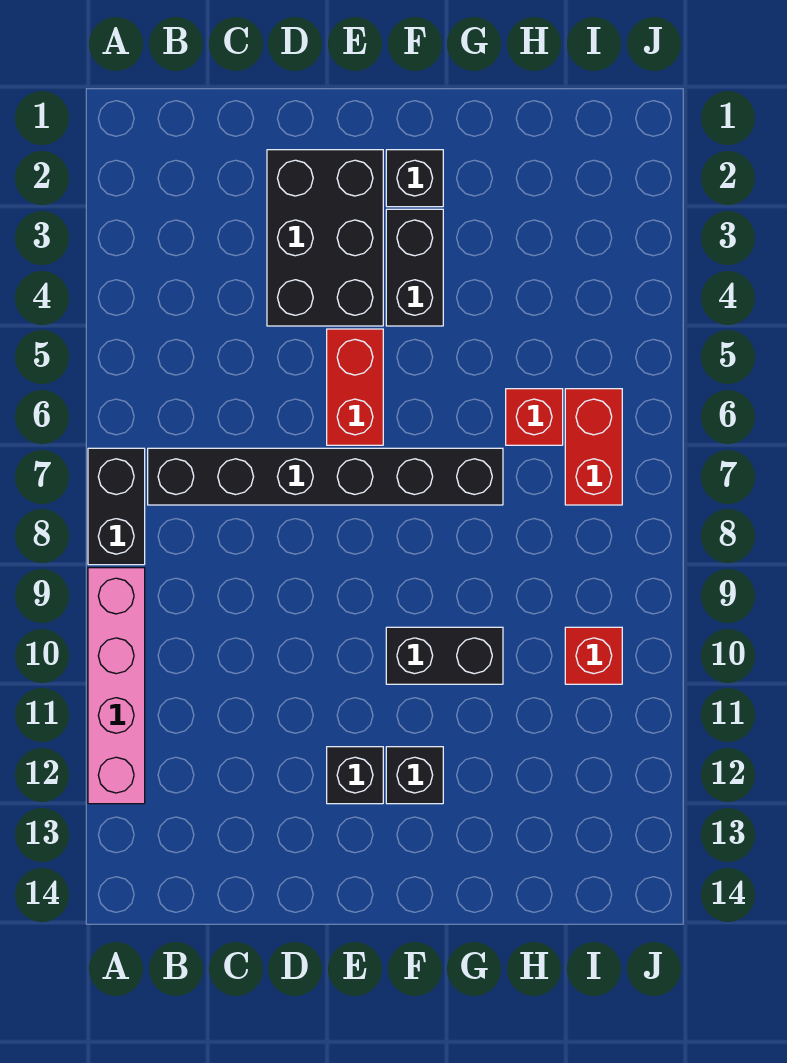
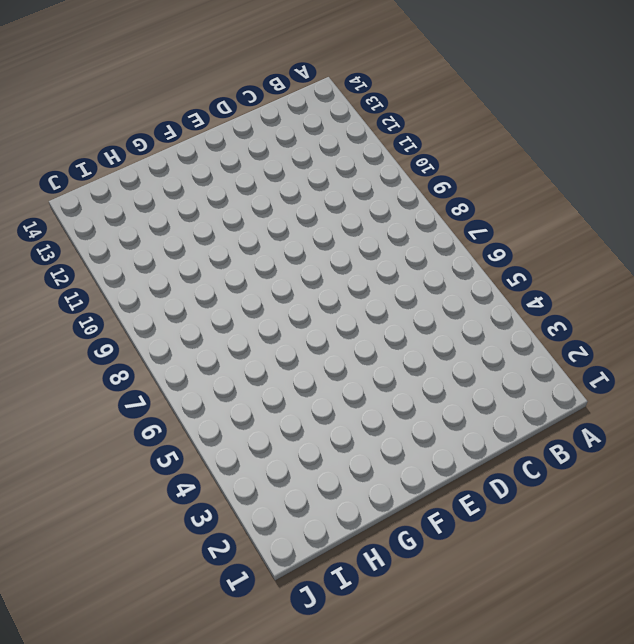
none -> black brick A7:A8 level 1
none -> pink brick A9:A12 level 1
none -> black brick B7:G7 level 1

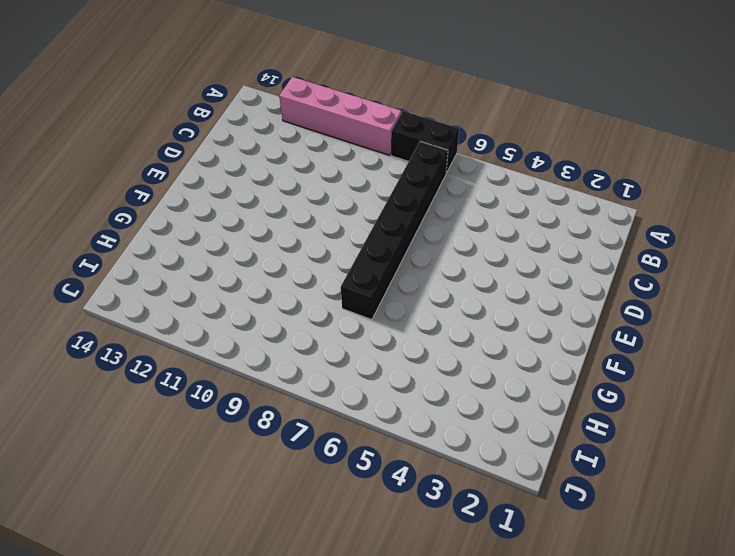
none -> black brick D2:E4 level 1
none -> red brick E5:E6 level 1
none -> black brick E12 level 1

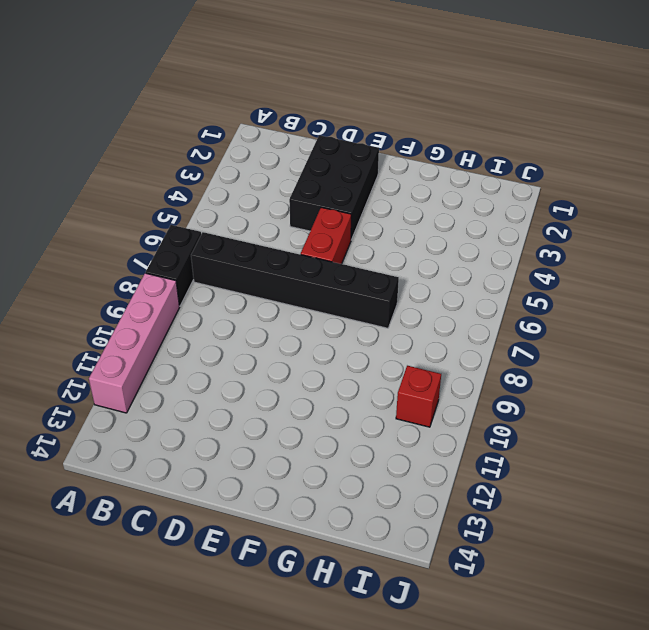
none -> black brick E12 level 1
none -> black brick F2 level 1
none -> black brick F3:F4 level 1

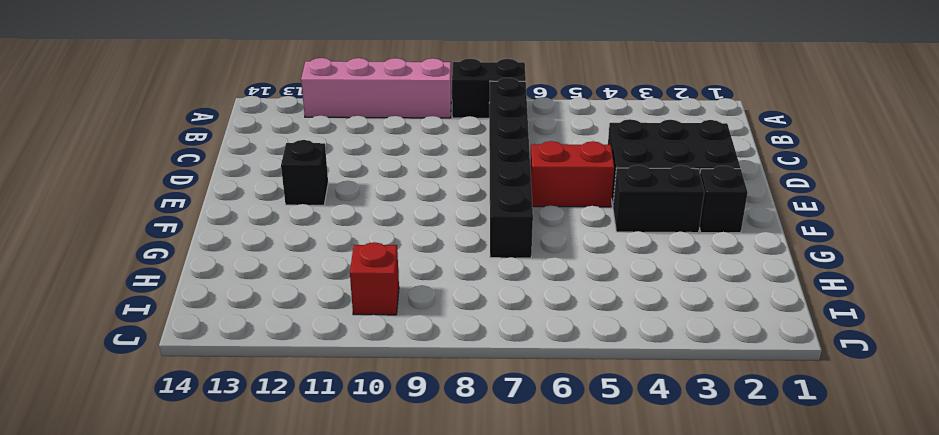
none -> black brick F10:G10 level 1
none -> black brick F12 level 1
none -> red brick H6 level 1

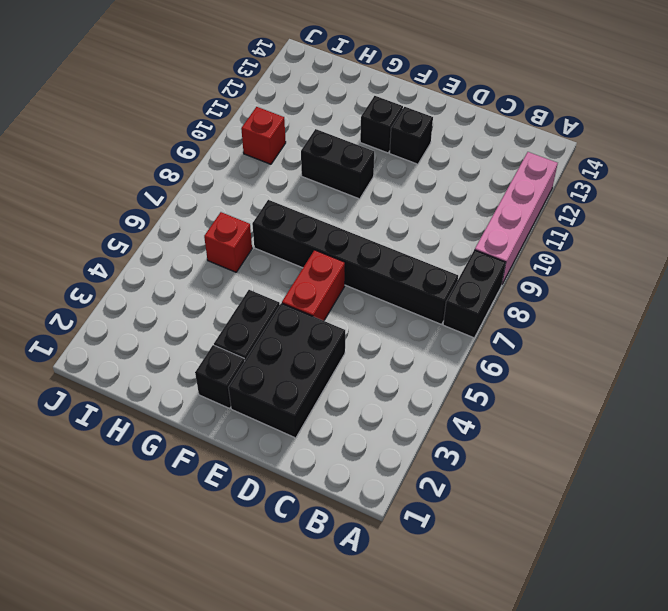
none -> red brick I6:I7 level 1

